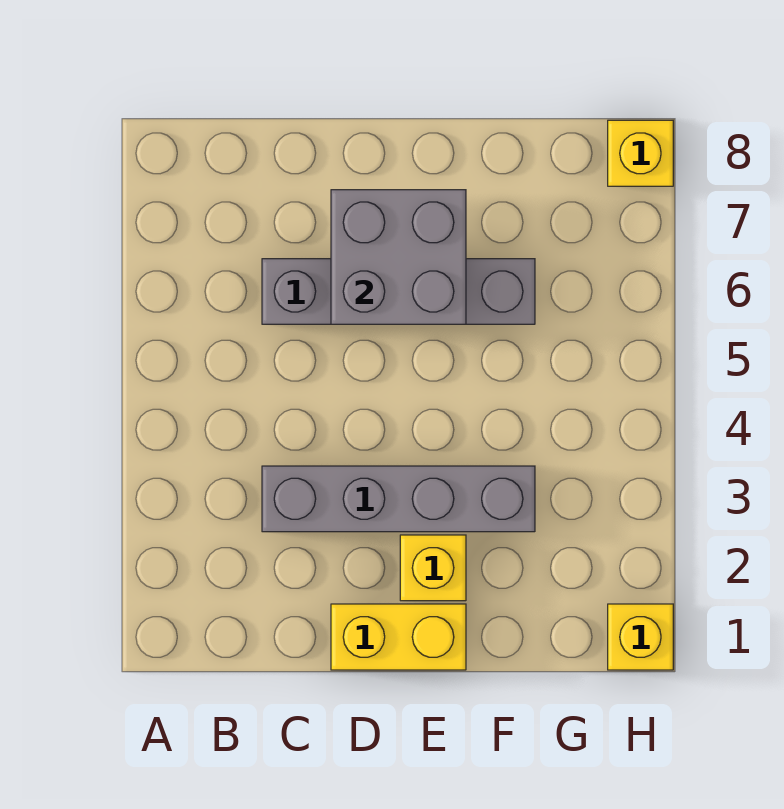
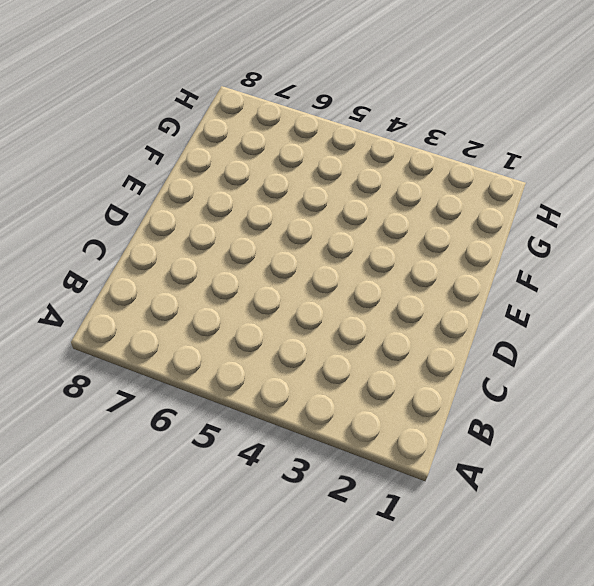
none -> grey brick C3:F3 level 1
none -> grey brick C6:F6 level 1

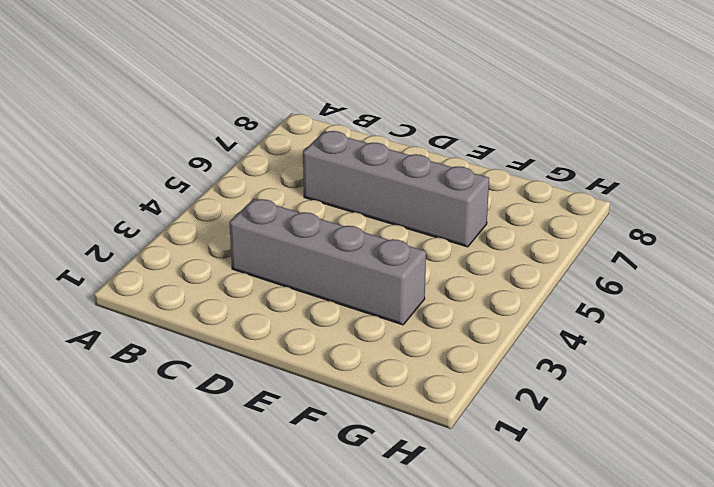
none -> yellow brick D1:E1 level 1
none -> yellow brick E2 level 1

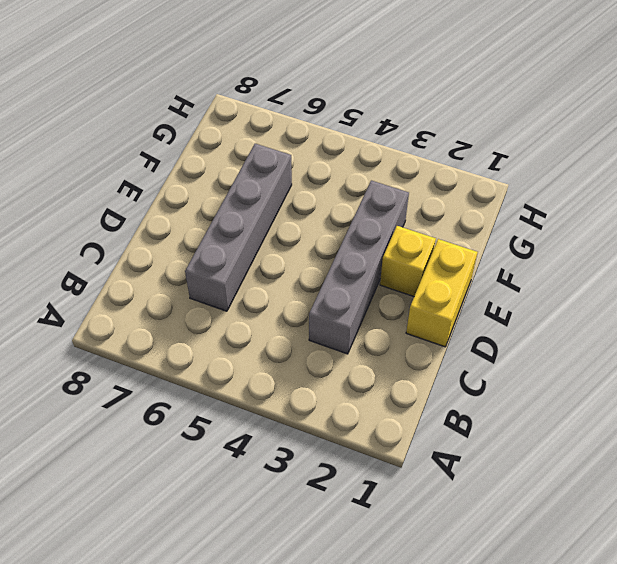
none -> yellow brick H1 level 1
none -> yellow brick H8 level 1

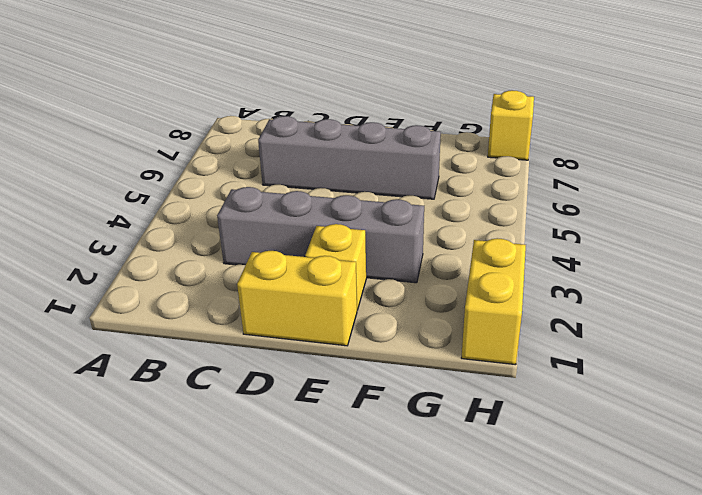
yellow brick H1:H2 level 1 -> yellow brick H1 level 1
none -> grey brick D6:E7 level 2

